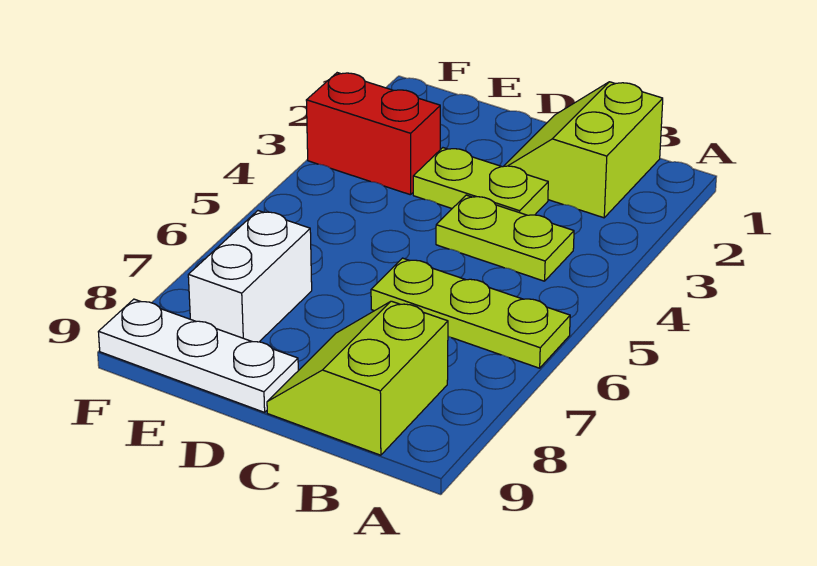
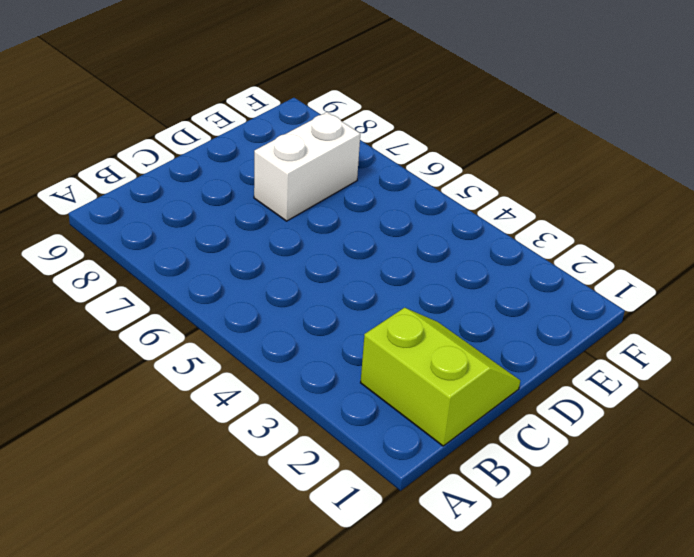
white brick D7:E7 level 1 -> white brick E7:E8 level 1
none -> lime plate A6:C6 level 1
none -> lime plate B4:C4 level 1

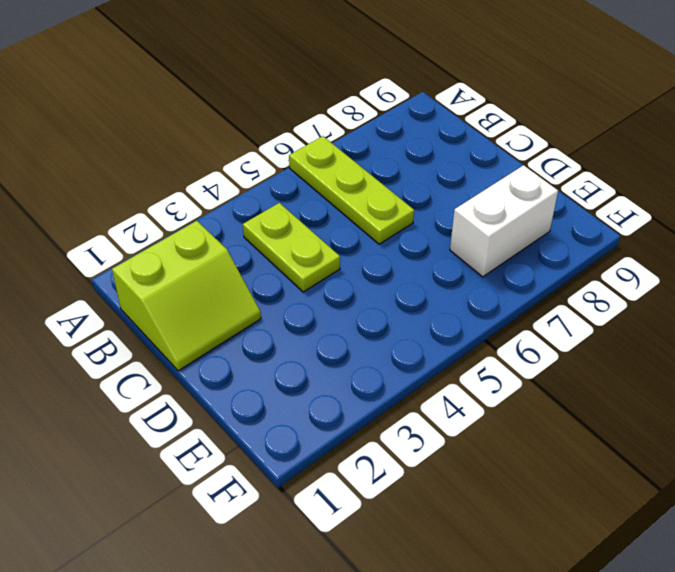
none -> lime slope B8:C9 level 1 top B
none -> lime plate C3:D3 level 1

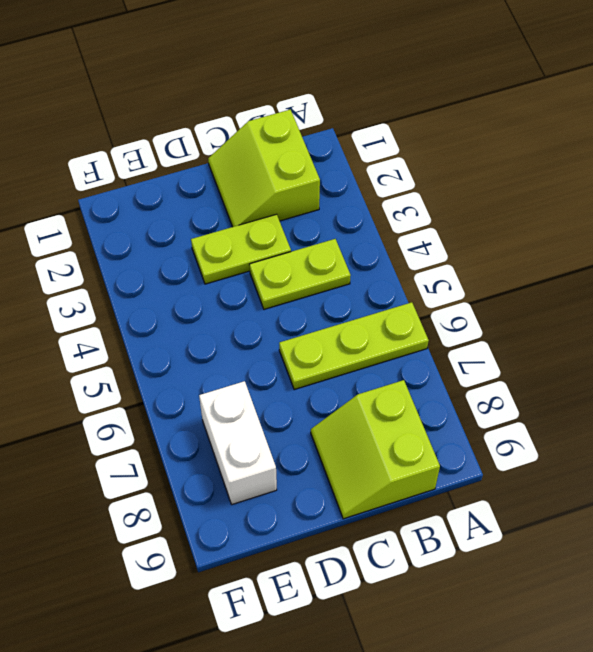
none -> white plate D9:F9 level 1
none -> red brick E3:F3 level 1

